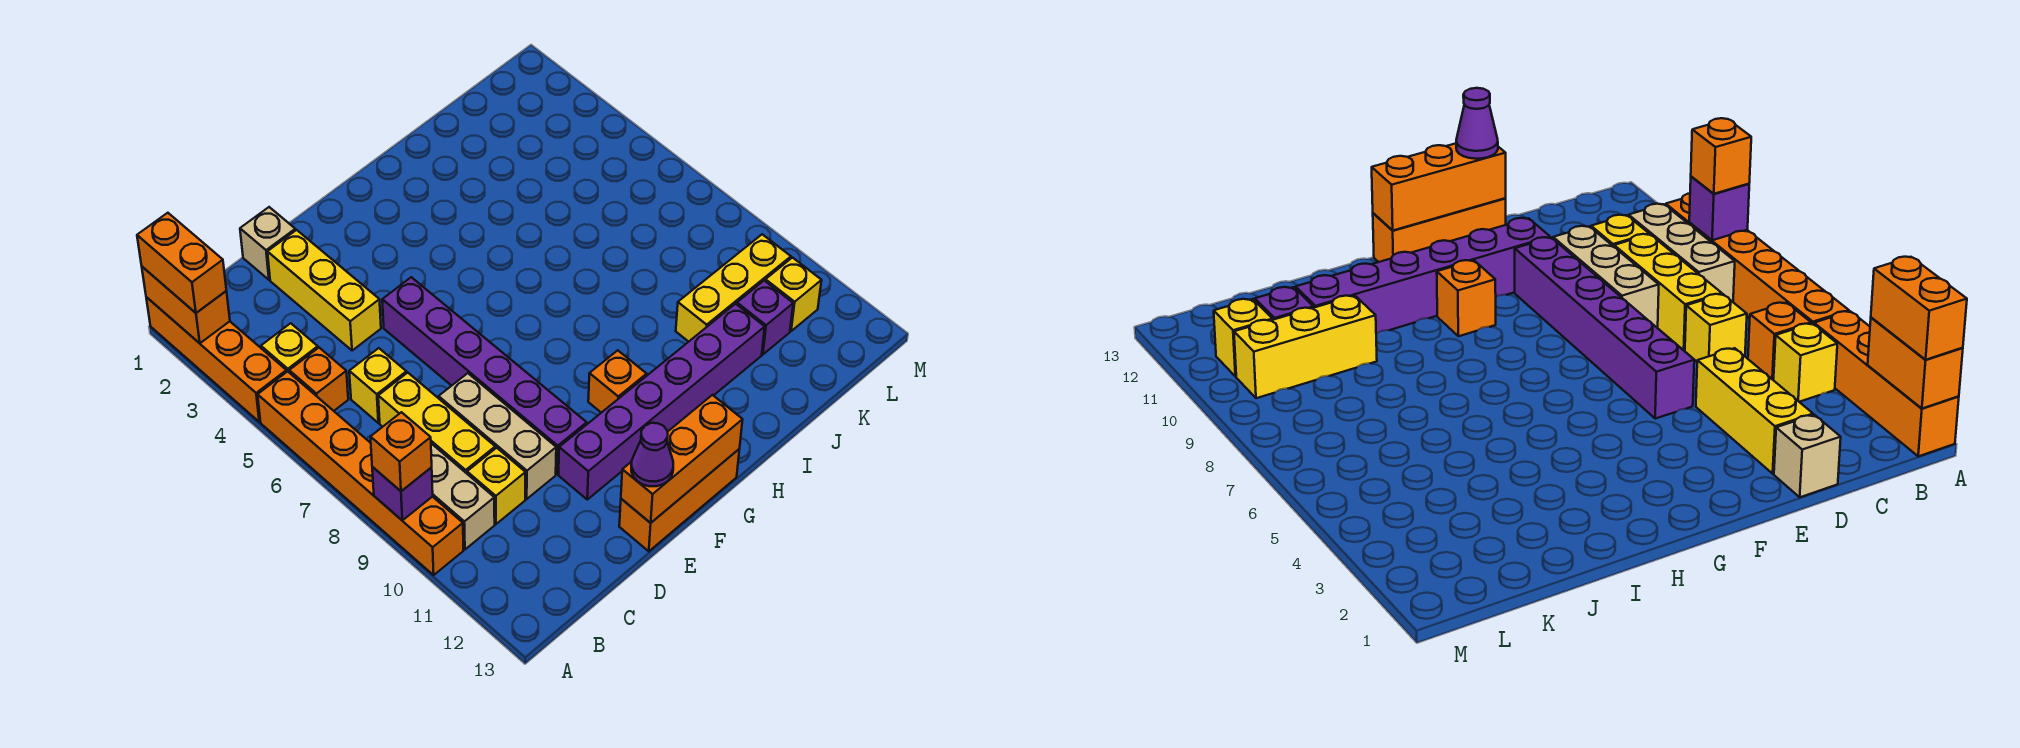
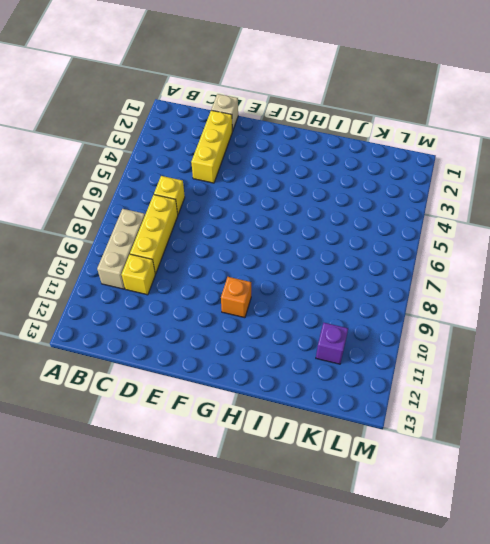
none -> orange brick A1:A4 level 1
none -> orange brick A5:A10 level 1
none -> yellow brick B4 level 1

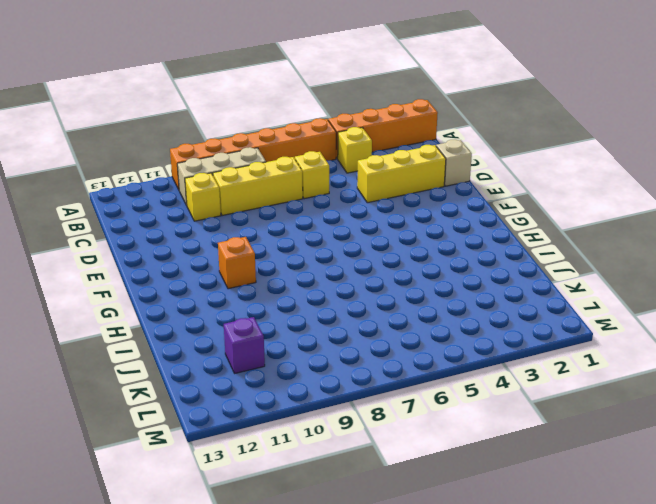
none -> orange brick B5 level 1
none -> tan brick D8:D10 level 1
none -> purple brick E5:E10 level 1

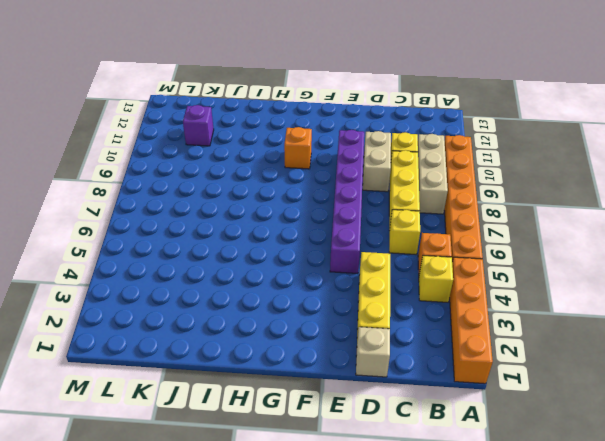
tan brick D9:D10 level 1 -> tan brick D8:D10 level 1
none -> purple brick E11:J11 level 1
none -> orange brick E13:G13 level 1
none -> yellow brick J10:L10 level 1

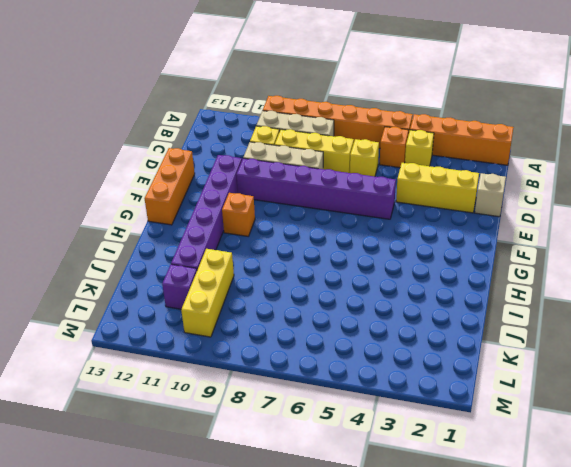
none -> yellow brick L11 level 1
none -> orange brick A1:A2 level 2
none -> purple brick A9 level 2

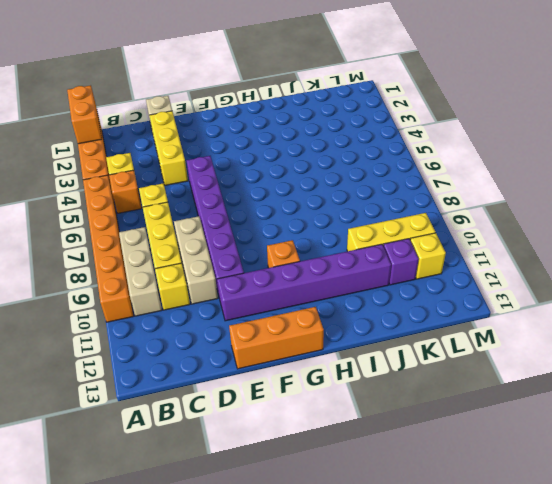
none -> purple brick A9 level 2
none -> orange brick E13:G13 level 2
none -> orange brick A1:A2 level 3

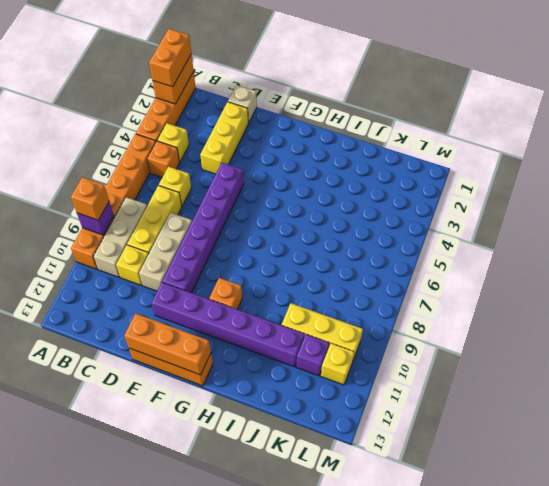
none -> purple cone E13 level 3

